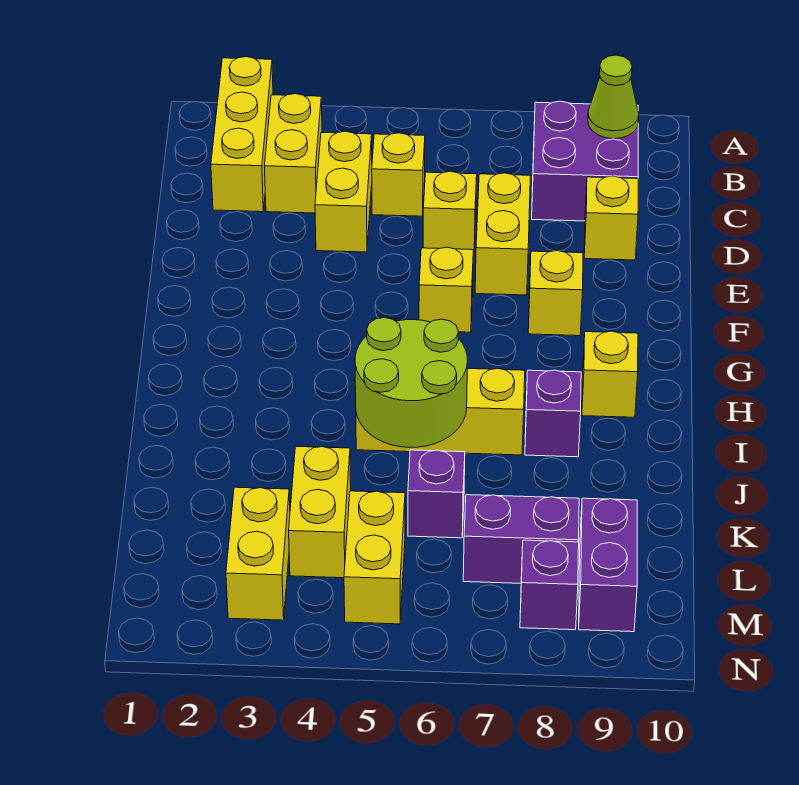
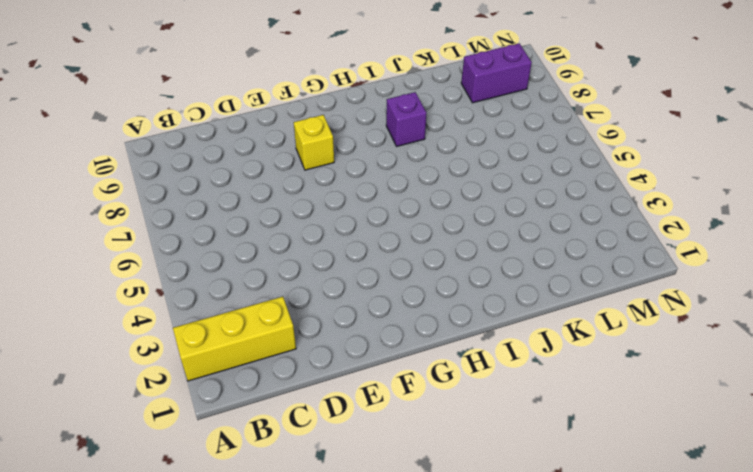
none -> yellow brick B3:C3 level 1
none -> purple brick B8:C9 level 1
none -> yellow brick C4:D4 level 1

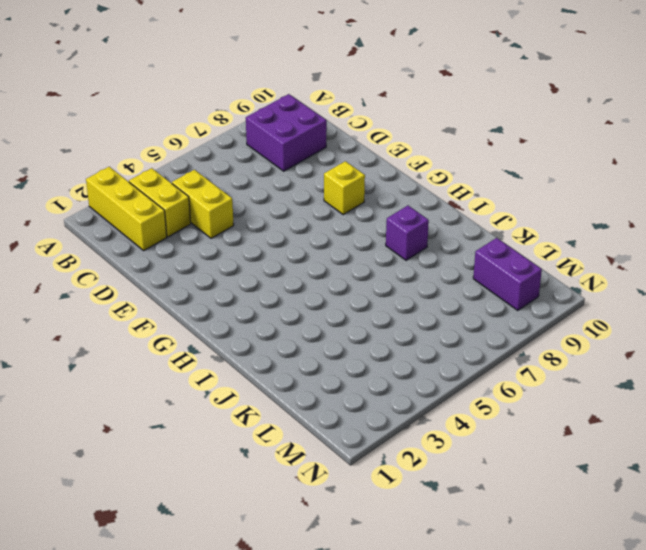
none -> yellow brick C5 level 1
none -> yellow brick D6 level 1
none -> yellow brick D7:E7 level 1

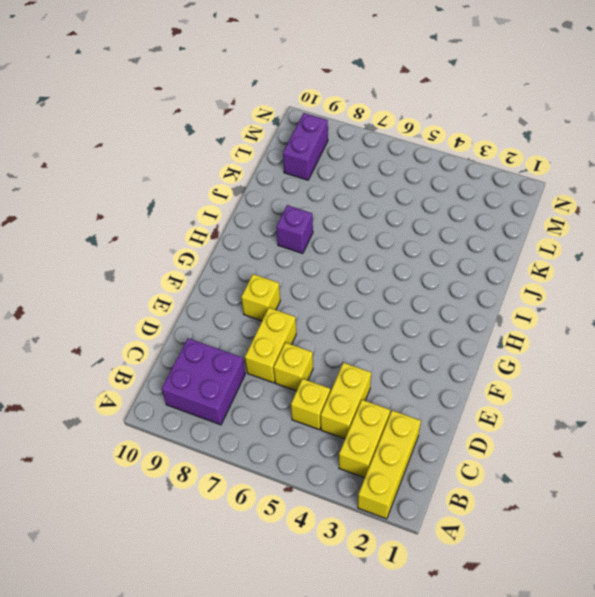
none -> yellow brick D9 level 1
none -> yellow brick F6 level 1
none -> yellow brick H9 level 1

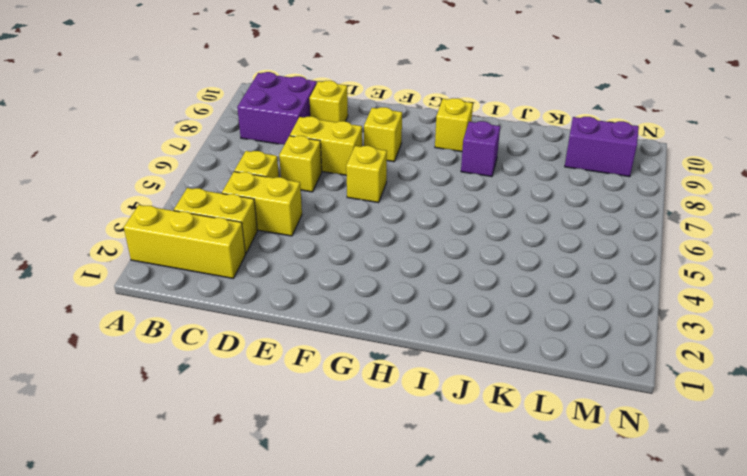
none -> yellow brick I5:I7 level 1
none -> yellow brick K4:L4 level 1
none -> purple brick K6 level 1

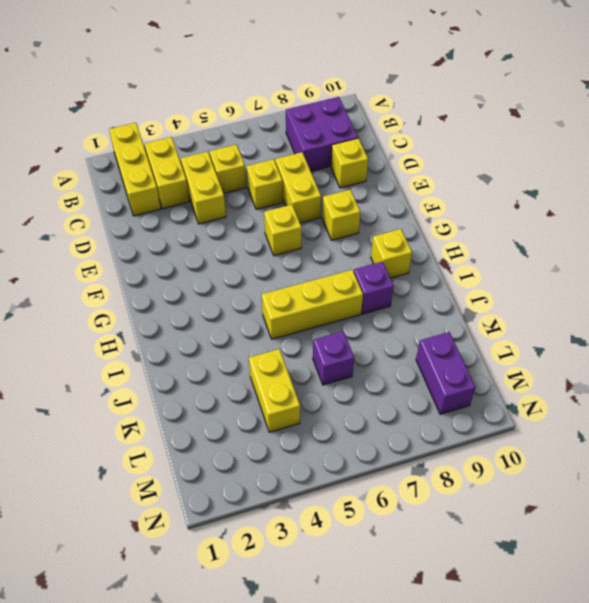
none -> yellow brick L3:M3 level 1
none -> yellow brick L5:M5 level 1
none -> purple brick L7:L8 level 1

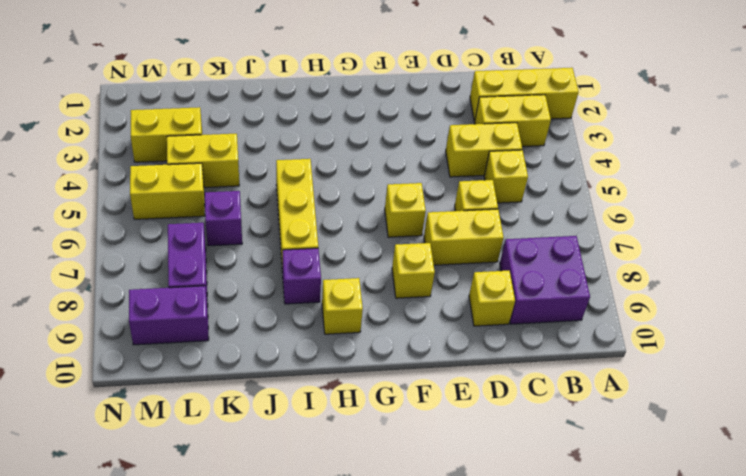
none -> purple brick M8 level 1
none -> lime cone B9 level 2
none -> lime round brick I5:J6 level 2

